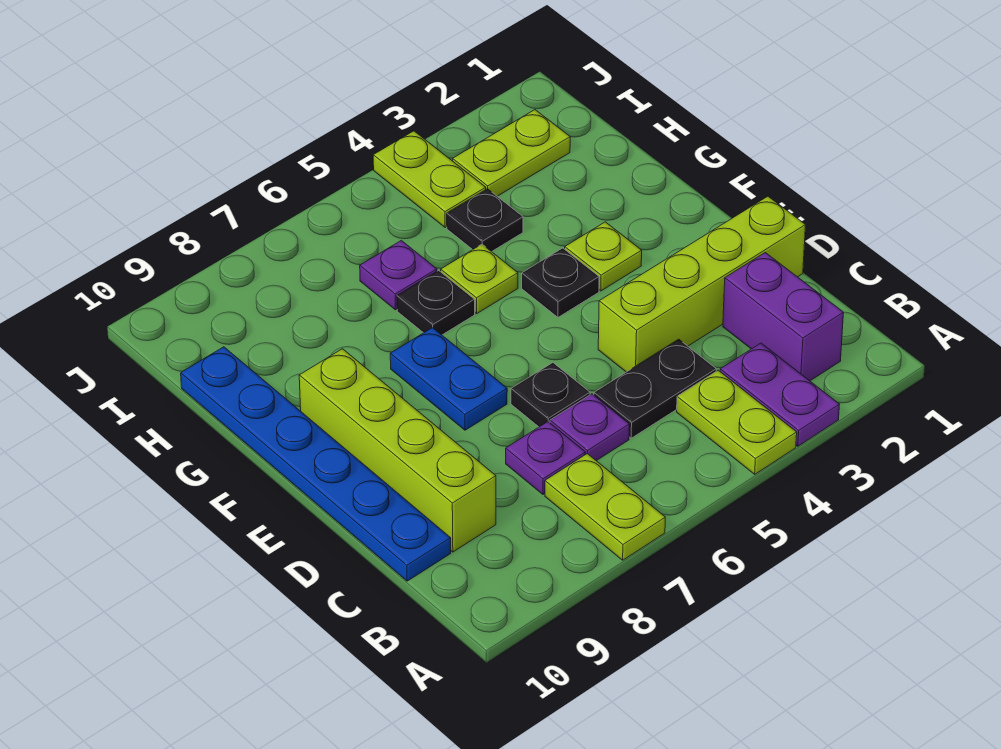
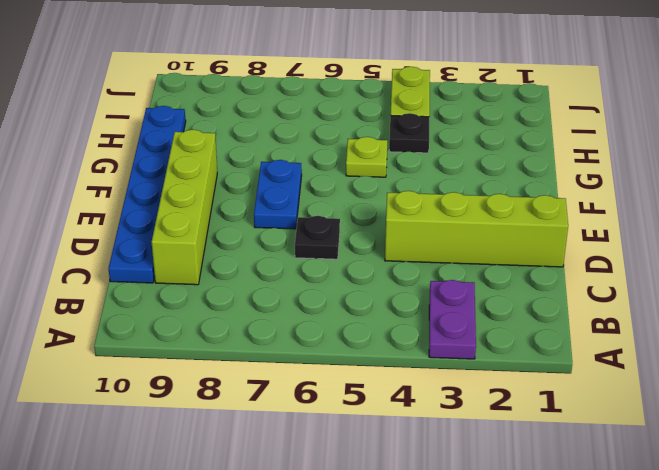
none -> lime plate A4:B4 level 1
none -> lime plate A7:B7 level 1
none -> purple brick B2:C2 level 1

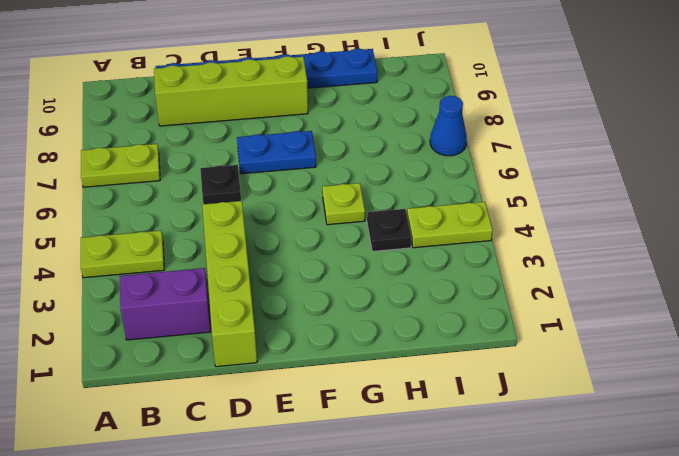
blue cone J7 level 1 -> none
none -> purple plate A3:B3 level 1
none -> black plate C4:C5 level 1
none -> purple plate C6 level 1

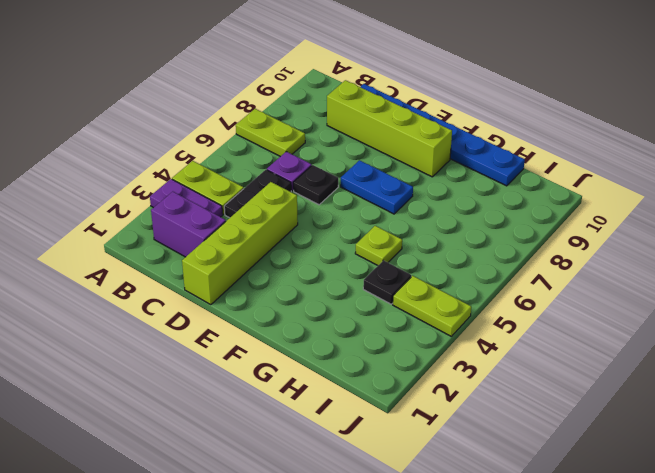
none -> purple plate C7 level 1
none -> lime plate F3 level 1
none -> black plate F4 level 1

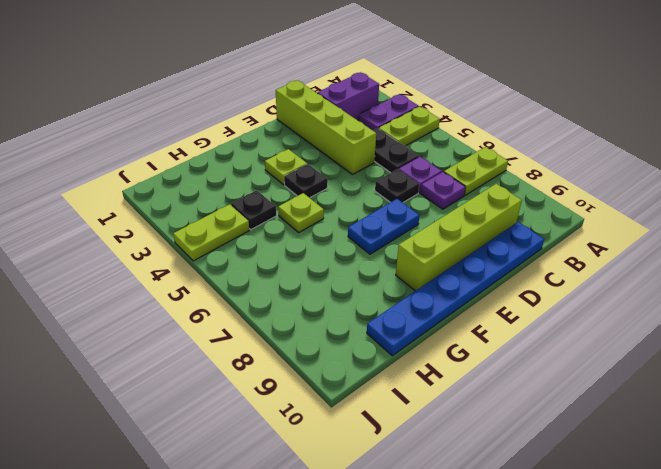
none -> black plate G6 level 1
none -> purple plate H6 level 1
none -> lime plate I2:I3 level 1

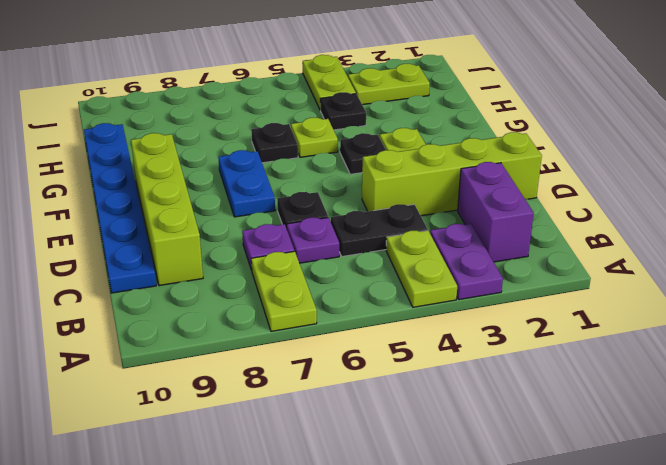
none -> purple plate H6 level 1

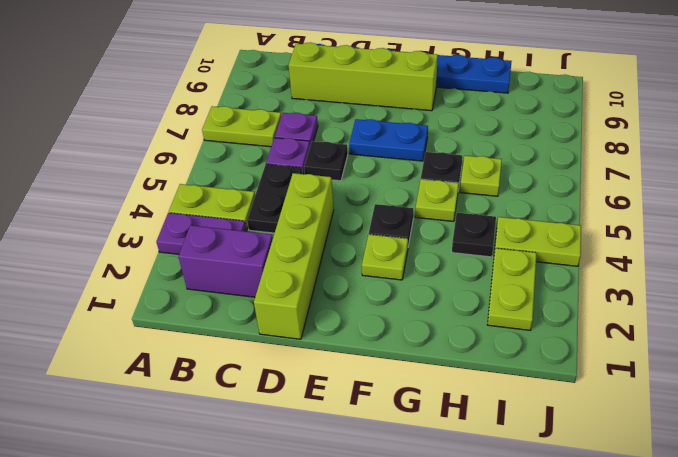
lime plate H6 level 1 -> purple plate H6 level 1

